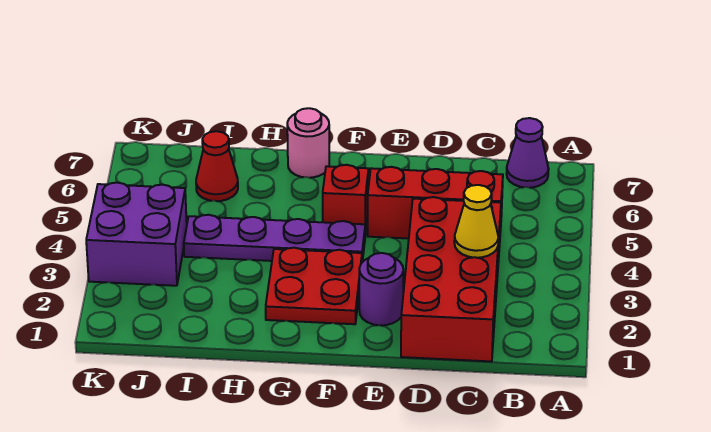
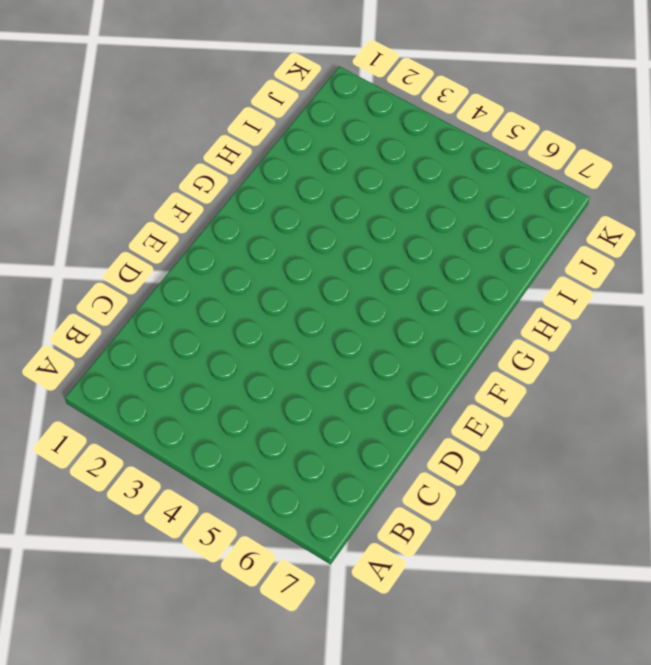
none -> purple cone B7 level 1
none -> red brick C1:D4 level 1

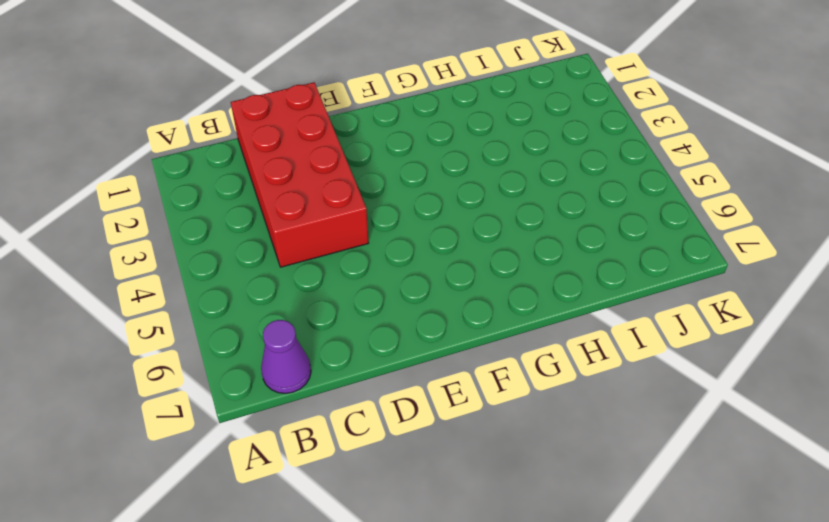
none -> red brick C5:E5 level 1
none -> purple round brick E2 level 1

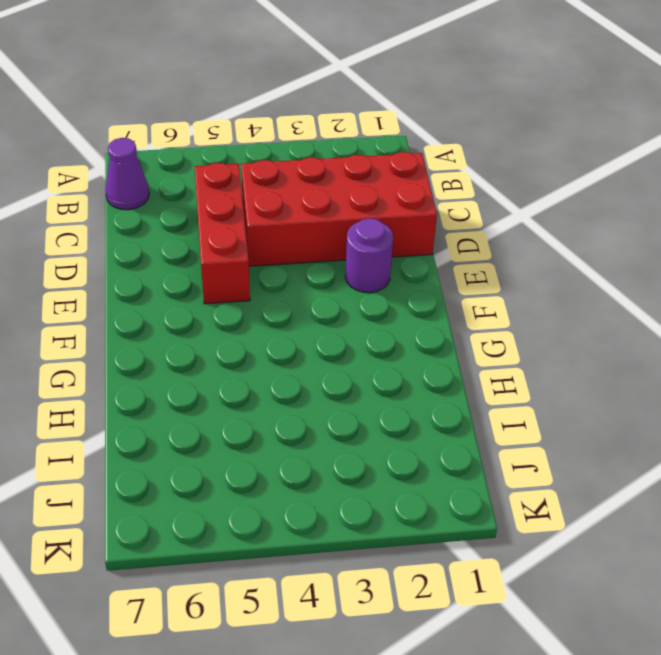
none -> red plate F2:G3 level 1
none -> purple plate F4:I4 level 1

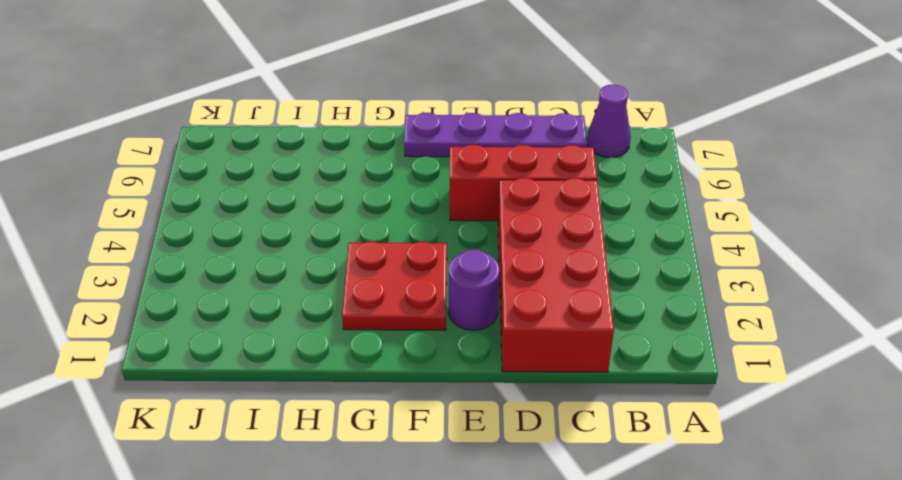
purple plate C7:F7 level 1 -> purple plate F4:I4 level 1
none -> red brick F5 level 1
none -> pink round brick G7 level 1

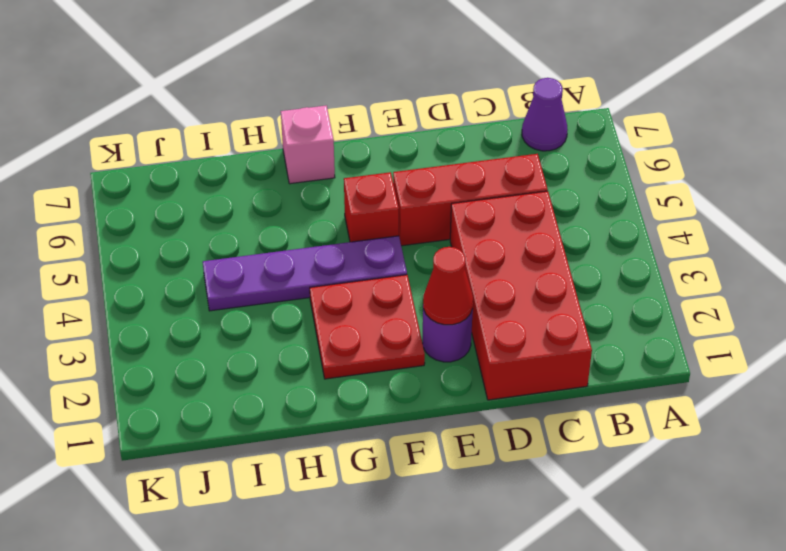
red cone E2 level 2 -> red cone I6 level 1
pink brick G7 level 1 -> pink round brick G7 level 1
none -> purple brick J3:K4 level 1
none -> yellow cone C3 level 2

